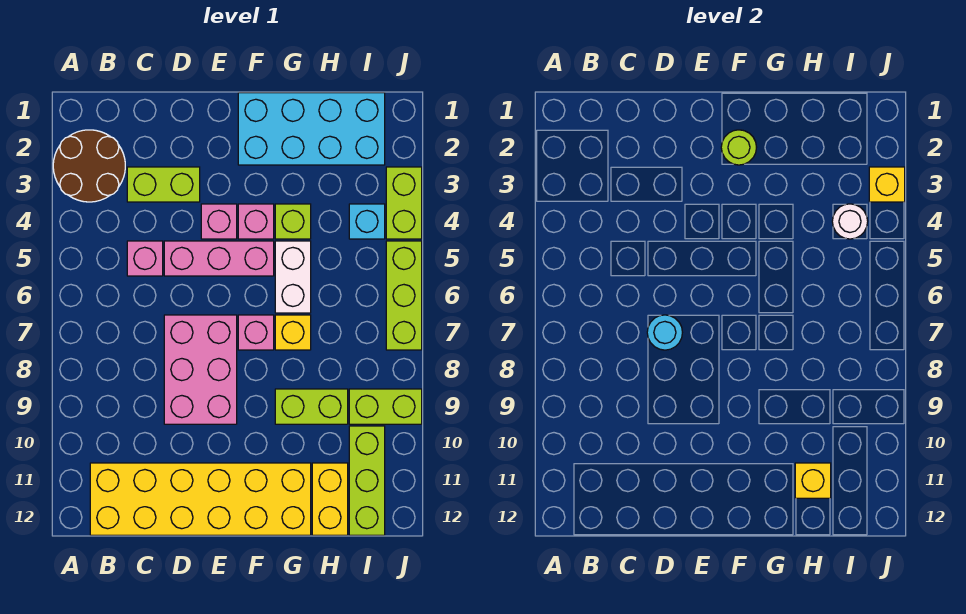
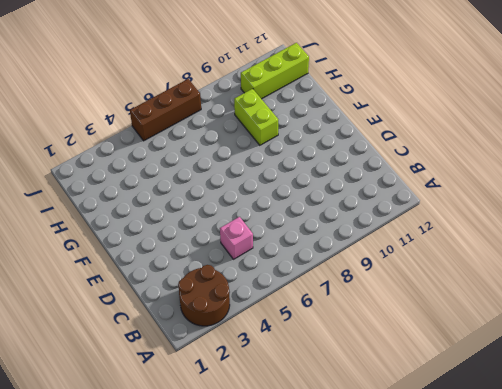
brown brick J5:J7 level 1 -> lime brick J5:J7 level 1
none -> yellow brick B11:G12 level 1
none -> lime brick C3:D3 level 1
none -> pink brick D5:F5 level 1

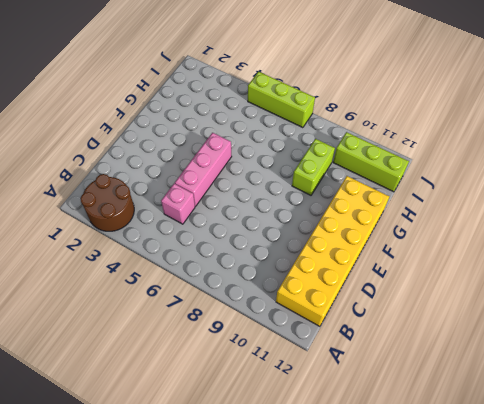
none -> lime brick C3:D3 level 1
none -> pink brick D7:E9 level 1
none -> pink brick E4 level 1

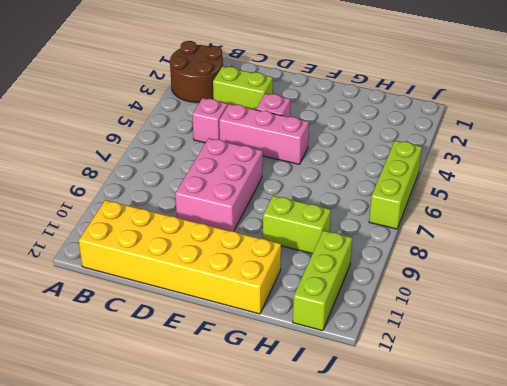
none -> cyan brick F1:I2 level 1
none -> pink brick F4 level 1
none -> pink brick F7 level 1

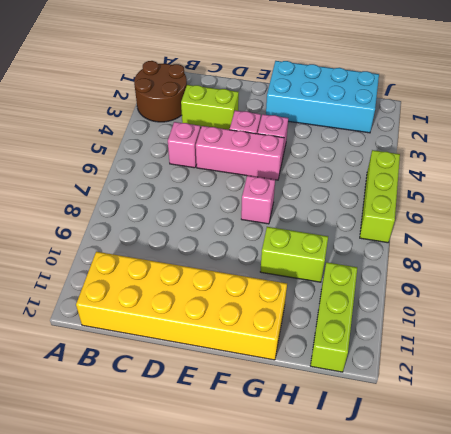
none -> pink brick D7:E9 level 1
none -> lime brick G4 level 1
none -> white brick G5:G6 level 1

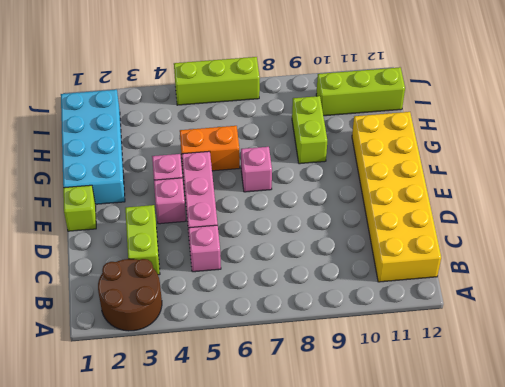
lime brick E1 level 1 -> lime brick G4 level 1
orange brick G5:G6 level 1 -> white brick G5:G6 level 1
none -> pink brick D7:E9 level 1
none -> yellow brick G7 level 1
none -> yellow brick H11:H12 level 1

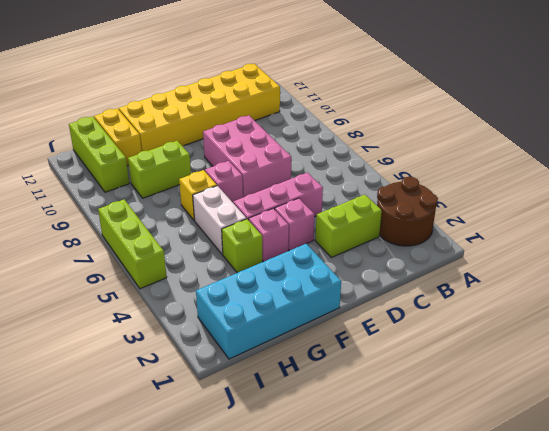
none -> pink brick C5 level 1
none -> cyan brick I4 level 1
none -> lime brick I9:J9 level 1

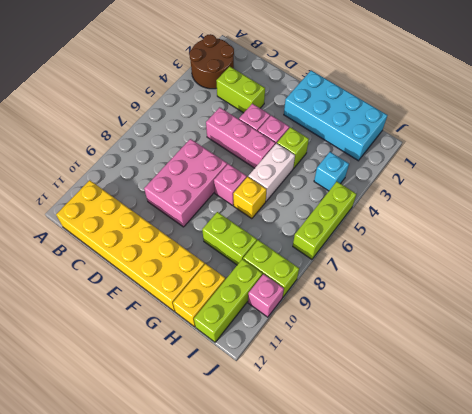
pink brick J10 level 1 -> pink brick C5 level 1
none -> lime brick J3:J4 level 1
none -> cyan round brick D7 level 2
none -> lime round brick F2 level 2

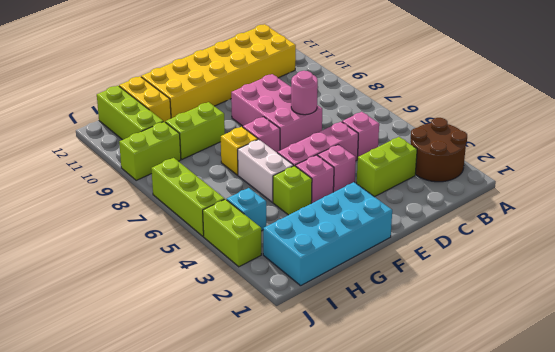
pink round brick D7 level 2 -> cyan round brick D7 level 2
none -> lime round brick F2 level 2
none -> yellow brick H11 level 2
none -> white round brick I4 level 2

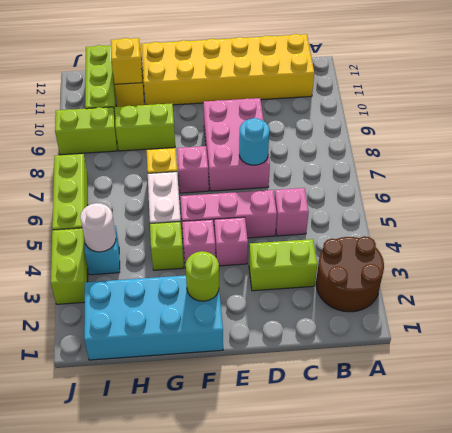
none -> yellow brick J3 level 2

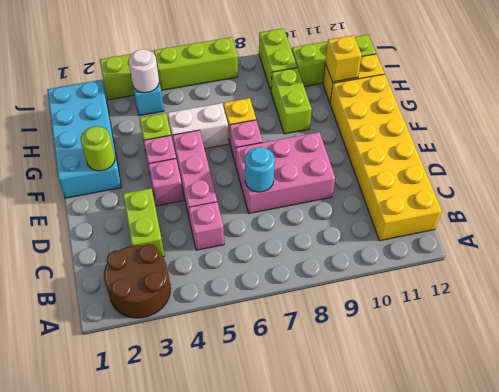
none -> yellow brick J3 level 2

